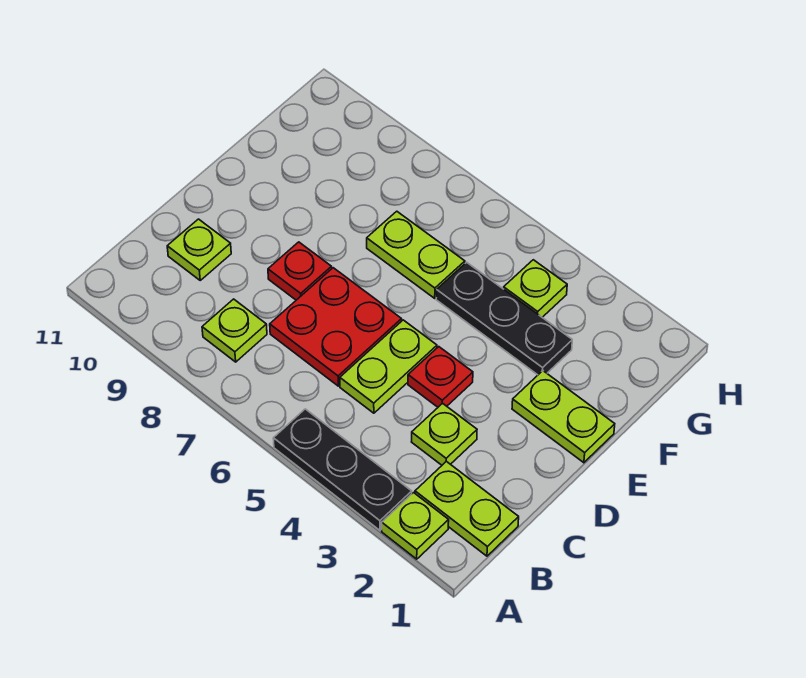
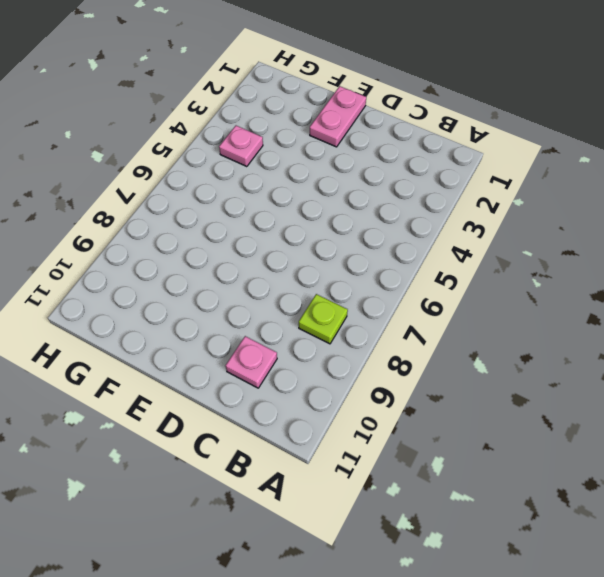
pink plate C10 level 1 -> lime plate C10 level 1
pink plate E1:E2 level 1 -> lime plate E1:E2 level 1
pink plate G4 level 1 -> lime plate G4 level 1
none -> lime plate A2 level 1
none -> black plate A3:A5 level 1
none -> lime plate B1:B2 level 1

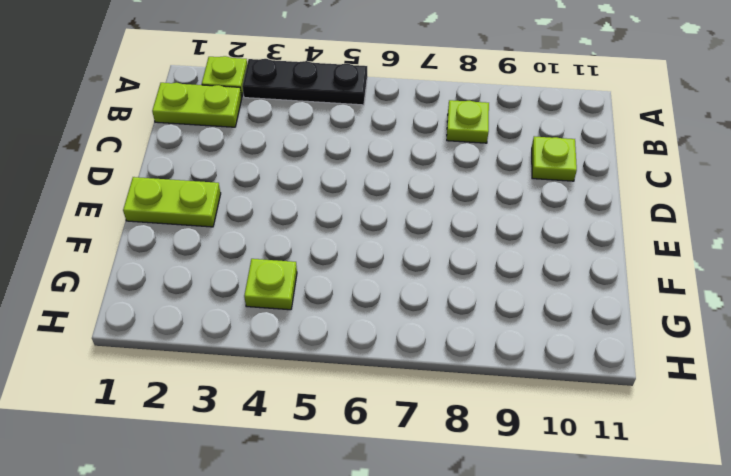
none -> lime plate C3 level 1
none -> lime plate C5:D5 level 1
none -> red plate C6:D7 level 1

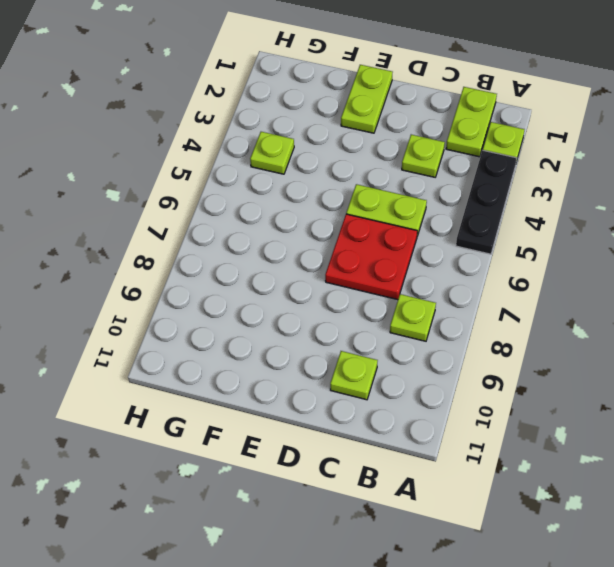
none -> red plate D4 level 1
none -> red plate D8 level 1
none -> black plate F3:F5 level 1

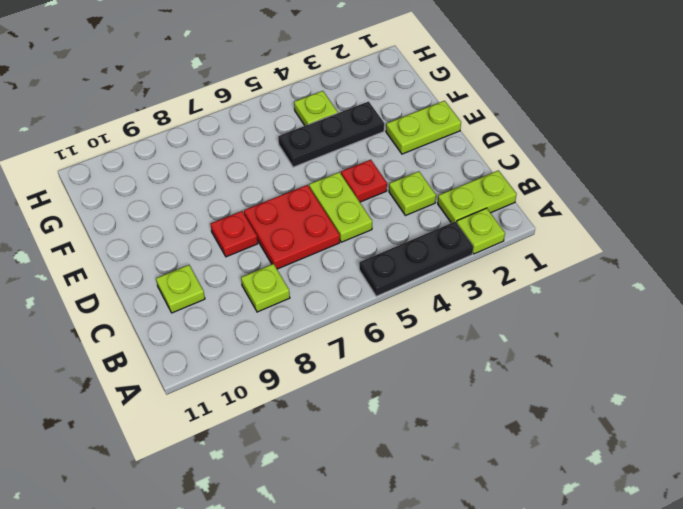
none -> lime plate F6:F7 level 1

